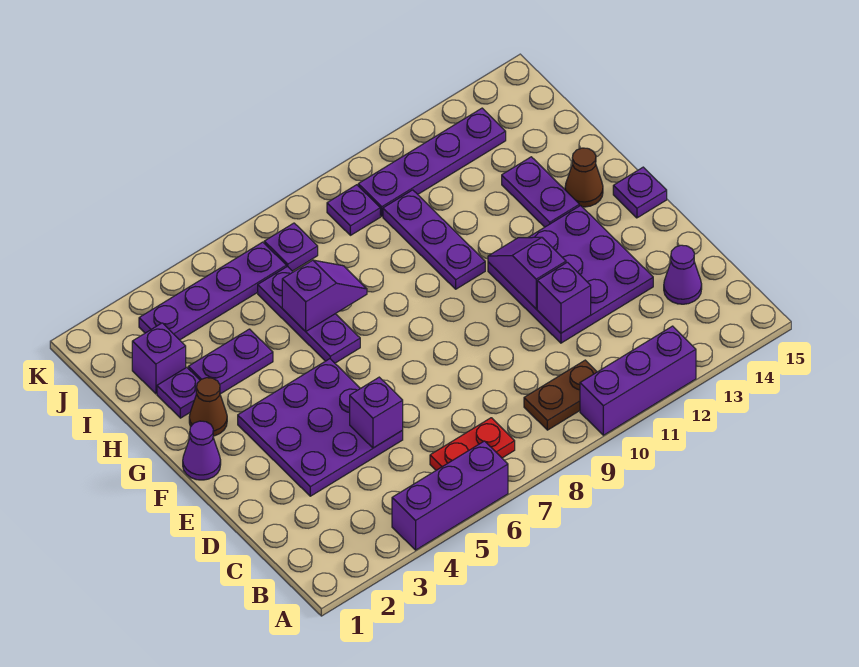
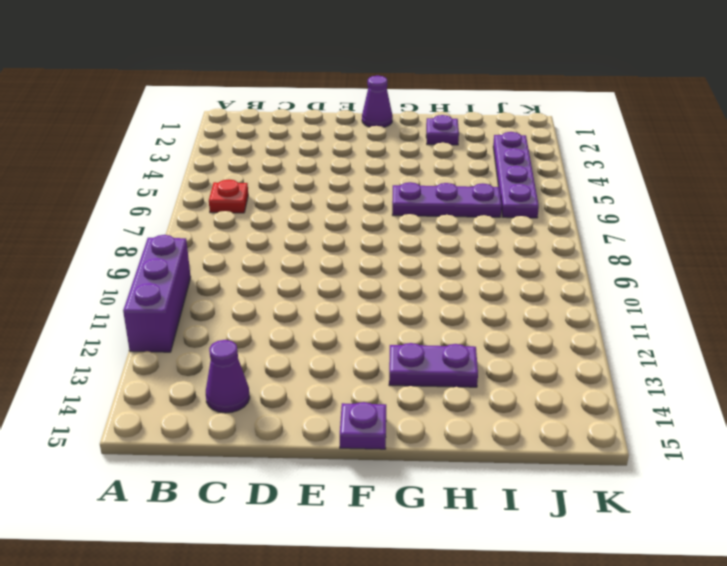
red plate B6 level 1 -> red plate B6:B7 level 1
none -> purple brick A4:A6 level 1
none -> brown plate B9:B10 level 1
none -> purple plate D3:F5 level 1

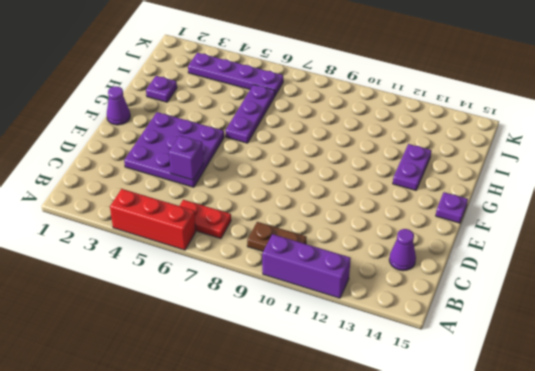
red brick A4:A6 level 1 -> purple brick A4:A6 level 1
none -> purple plate D11:F13 level 1
none -> brown cone G2 level 1
none -> purple plate G10:I10 level 1

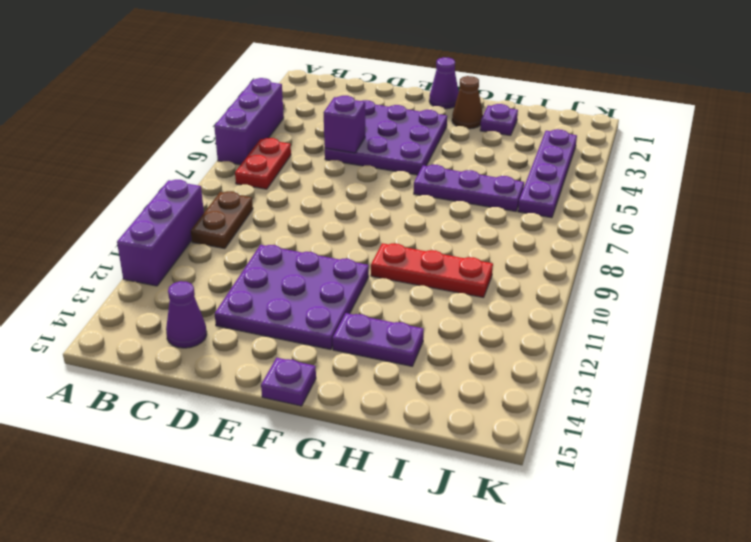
red plate G10:I10 level 1 -> purple plate G10:I10 level 1
none -> brown cone G14 level 1
none -> purple plate H3:H4 level 1
none -> purple brick I2 level 1

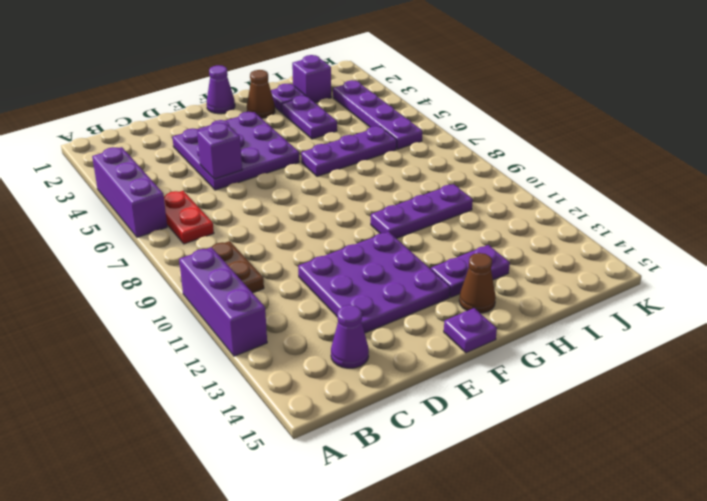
none -> purple plate J7 level 1
none -> purple plate J9 level 1
none -> purple plate J10:J13 level 1

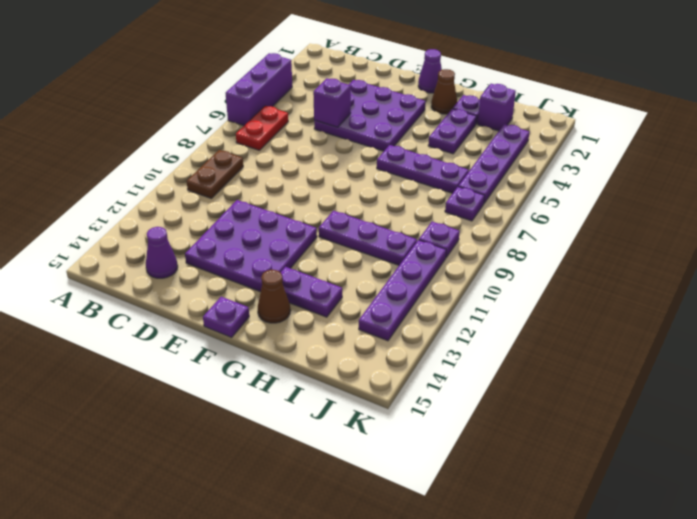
none -> purple brick A10:A12 level 1
none -> purple brick D11 level 2
none -> purple slope E11:F11 level 2 top E

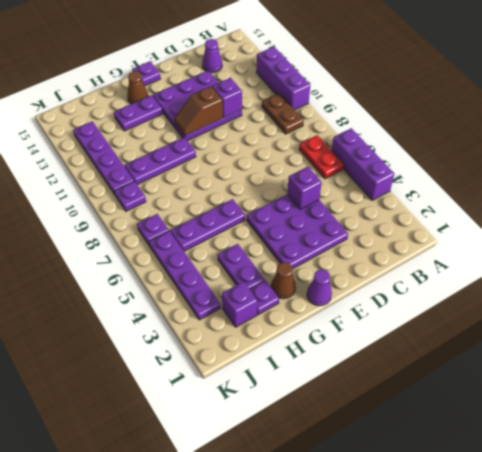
brown slope E11:F11 level 2 top E -> purple slope E11:F11 level 2 top E
none -> purple slope H6:H7 level 2 top 6

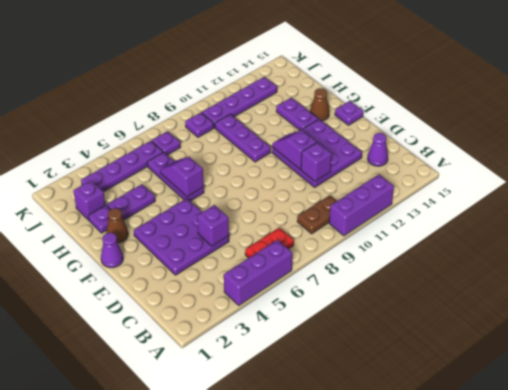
purple slope G6:H6 level 2 top G -> purple slope H6:H7 level 2 top 6

